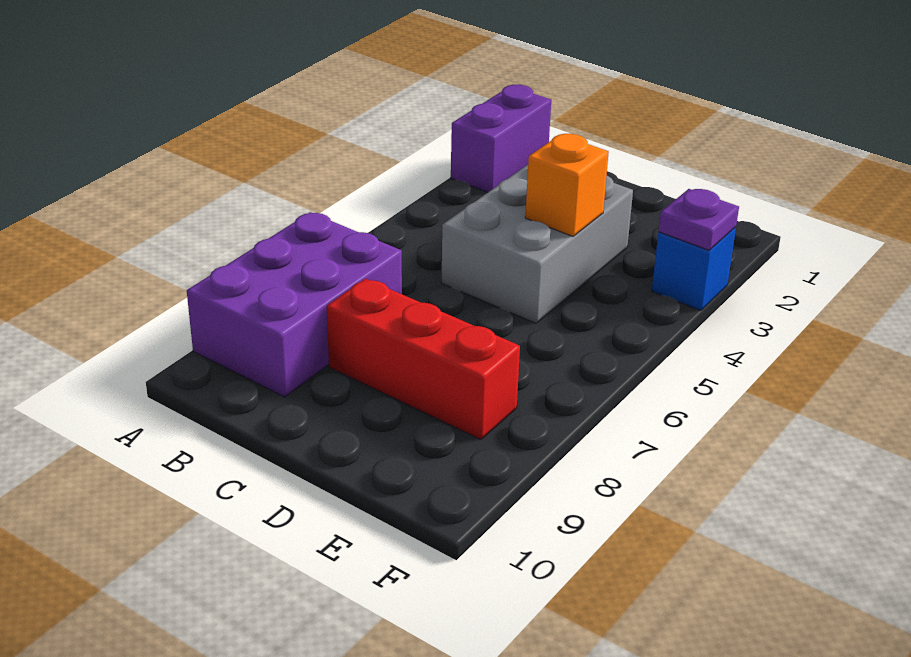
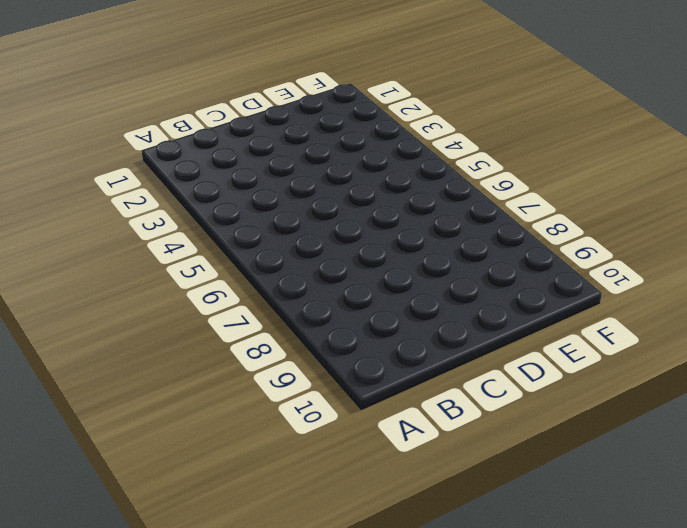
none -> purple brick A1:A2 level 1
none -> purple brick A7:B9 level 1

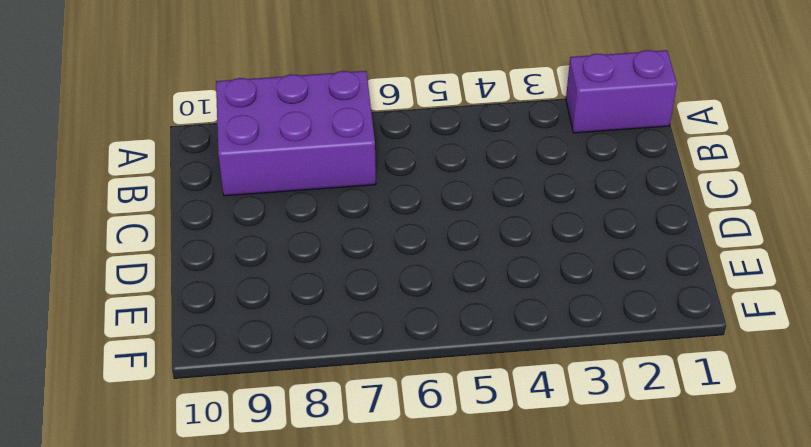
none -> grey brick C3:D5 level 1
none -> red brick C8:E8 level 1

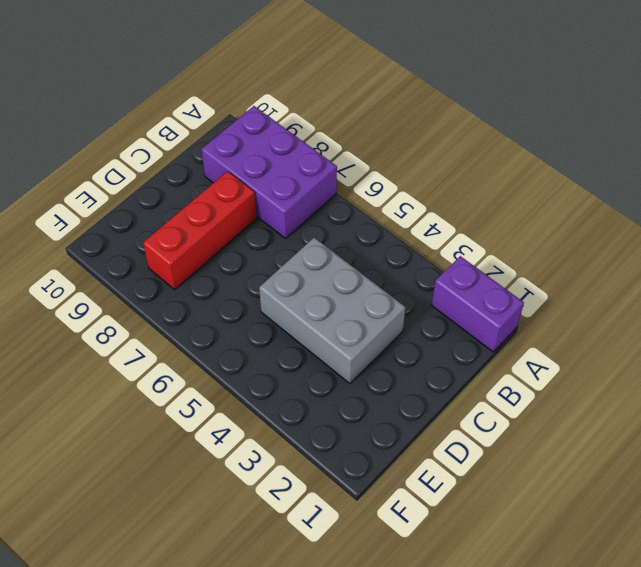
none -> blue brick F3 level 1
none -> orange brick D4 level 2

